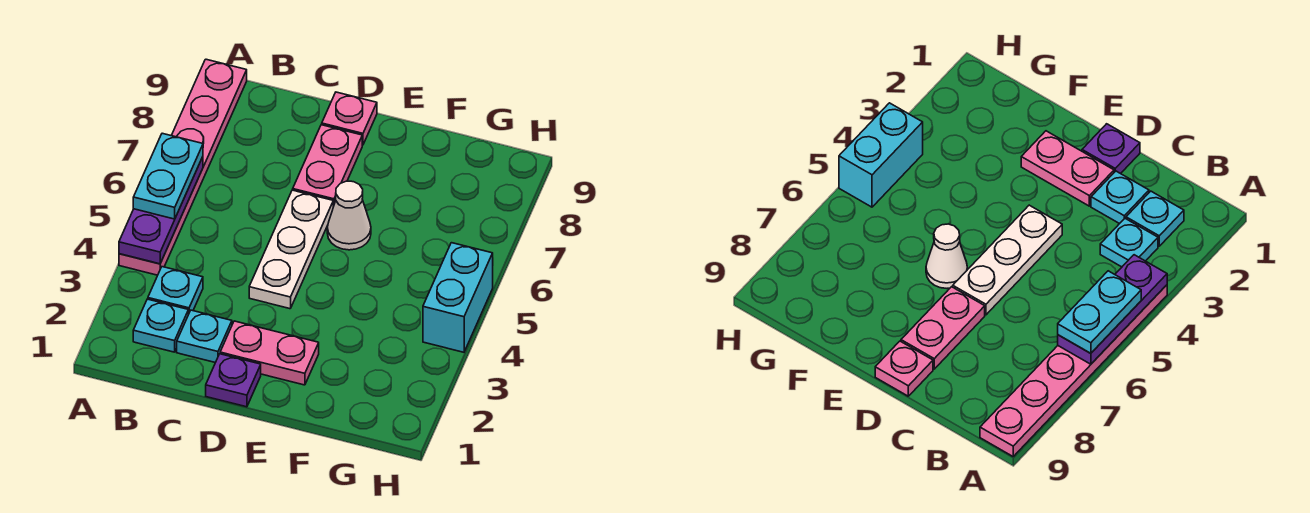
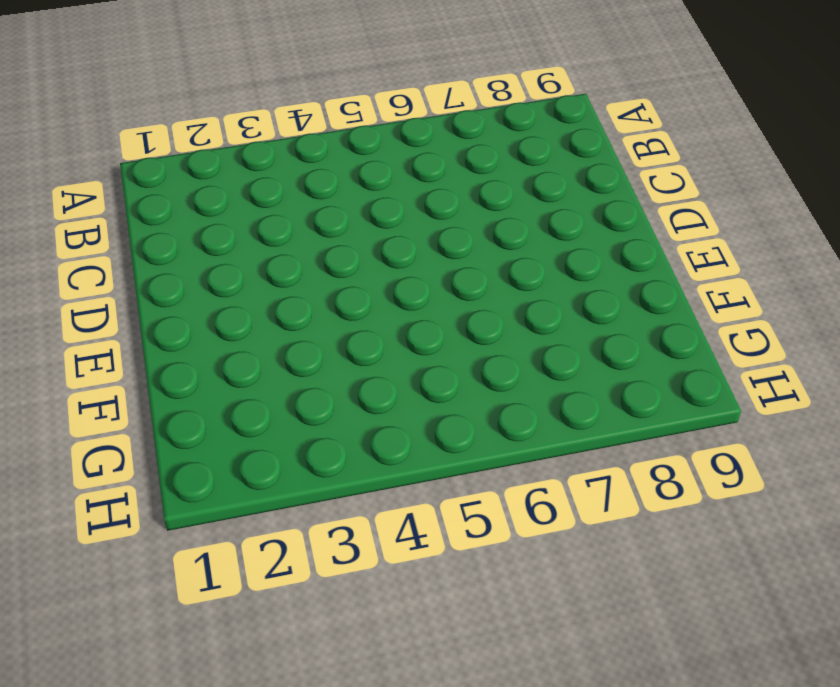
none -> pink plate A4:A9 level 1
none -> cyan plate B2 level 1
none -> cyan plate B3 level 1

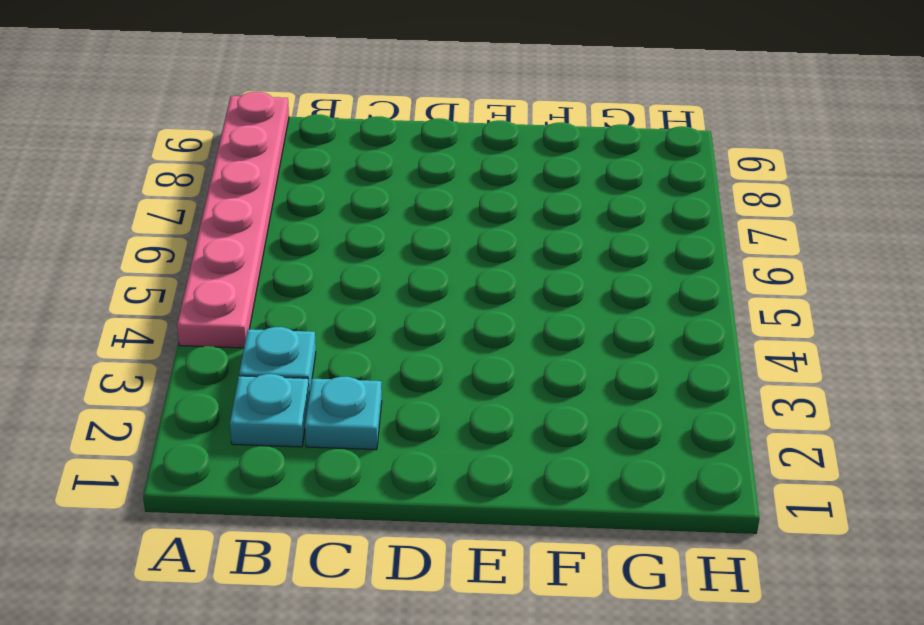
none -> purple plate D1 level 1
none -> pink plate D2:E2 level 1
none -> white plate D4:D6 level 1

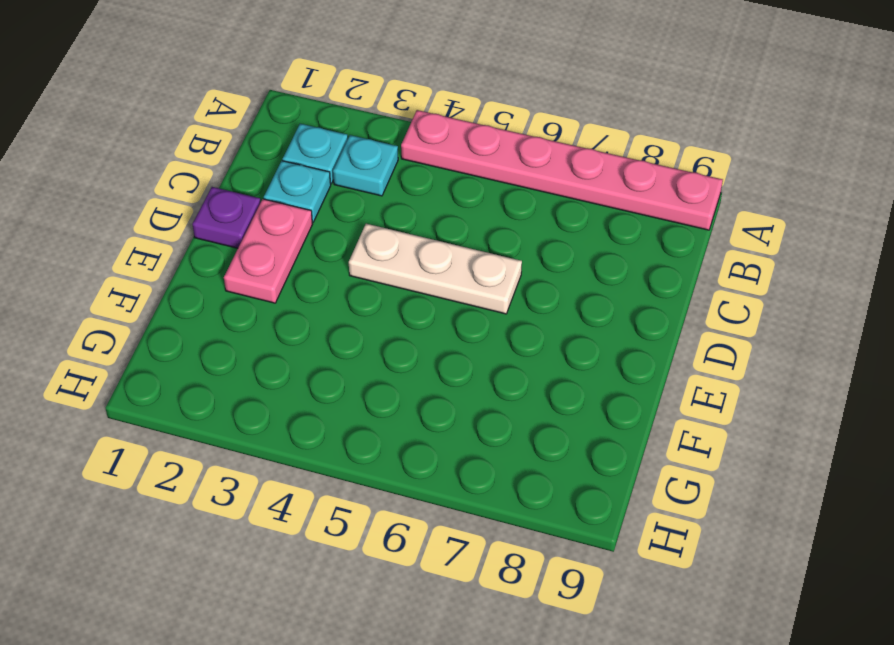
none -> pink plate D7:D8 level 1
none -> pink plate D9 level 1
none -> white cone E6 level 1

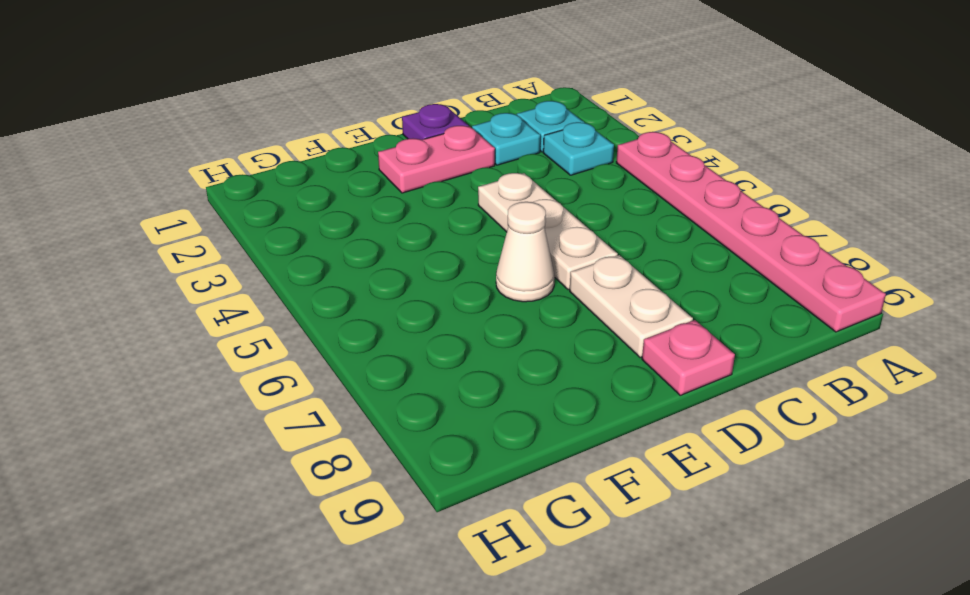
white plate D7:D8 level 1 -> pink plate D7:D8 level 1
none -> cyan brick H4:H5 level 1
none -> purple plate A4:A6 level 2
none -> cyan plate A5:A6 level 3

